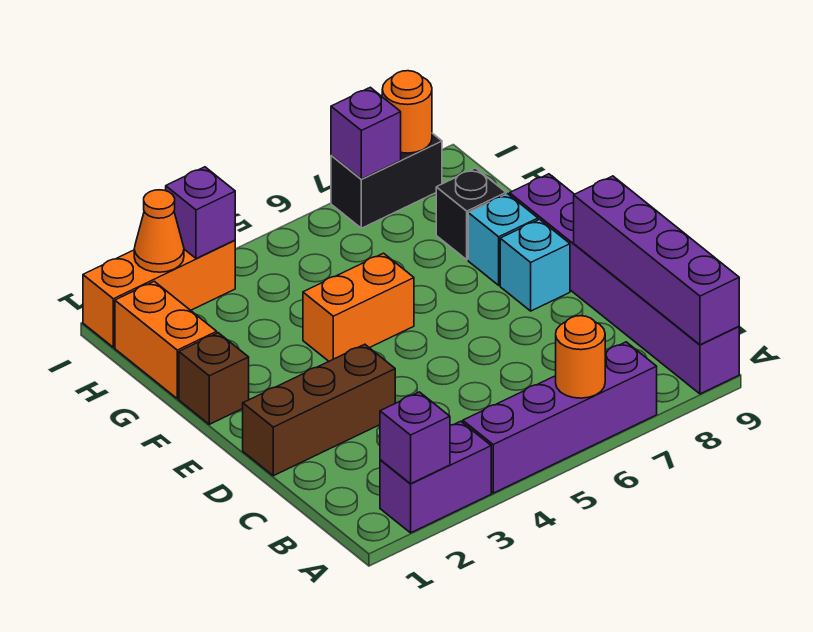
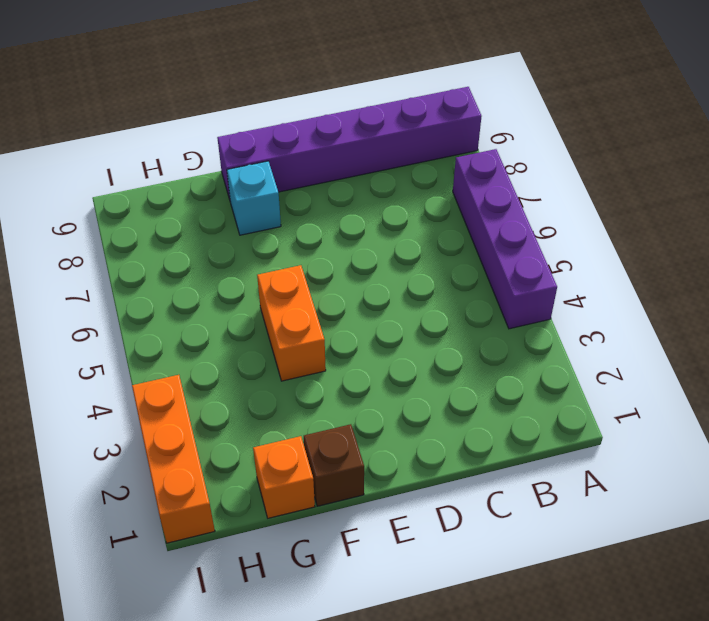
orange brick G1 level 1 -> orange brick G1:H1 level 1
none -> purple brick A2:A3 level 1
none -> brown brick D1:D3 level 1
none -> cyan brick E8 level 1

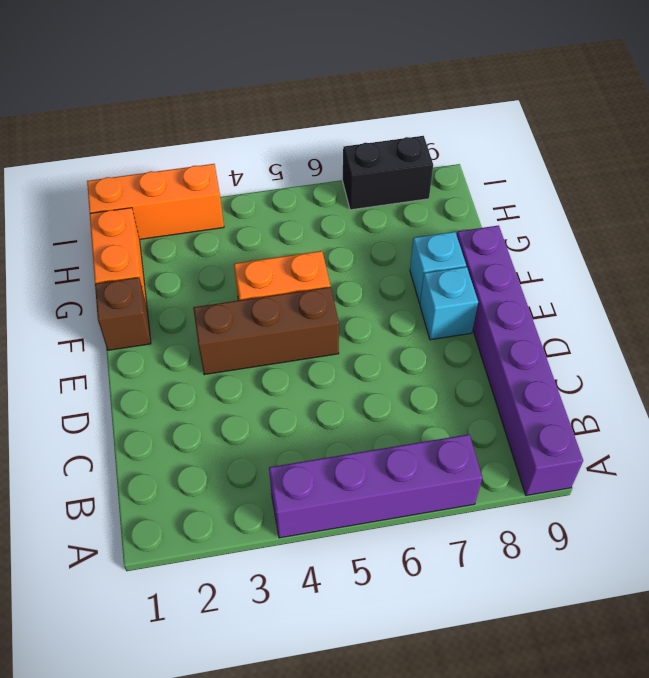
brown brick E3:E5 level 1 -> brown brick D1:D3 level 1
none -> purple brick A2:A3 level 1
none -> black brick G8 level 1
none -> purple brick A2 level 2

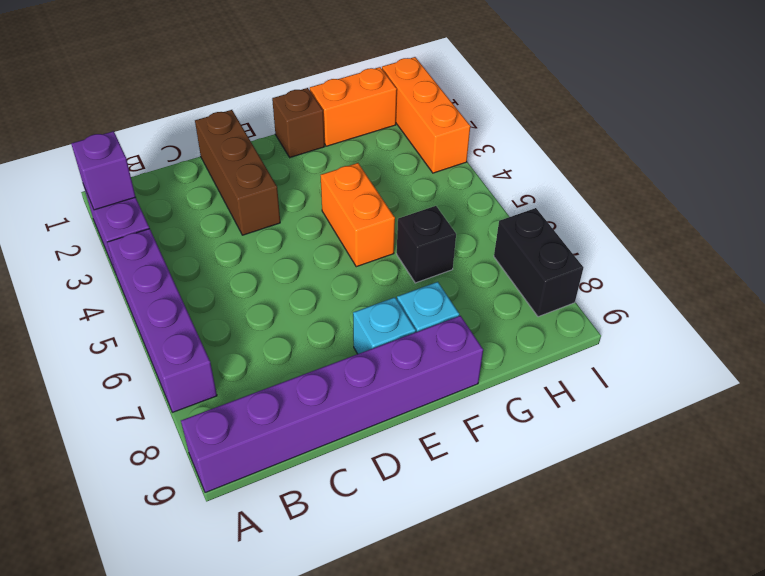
black brick G6 level 1 -> black brick G8 level 1
none -> orange round brick A6 level 2
none -> purple brick A9:D9 level 2
none -> orange cone I2 level 2

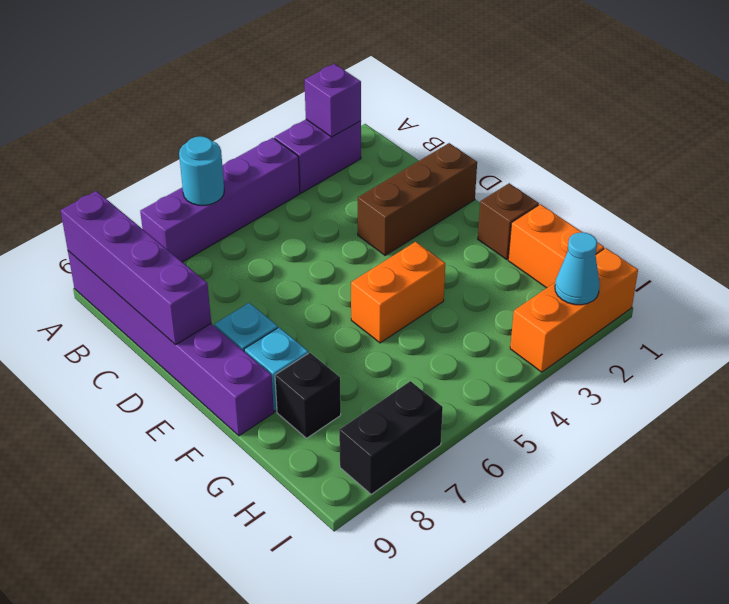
cyan round brick A6 level 2 -> orange round brick A6 level 2
cyan cone I2 level 2 -> orange cone I2 level 2
none -> purple brick I3 level 2
none -> purple brick I7 level 2
none -> orange round brick I8 level 2

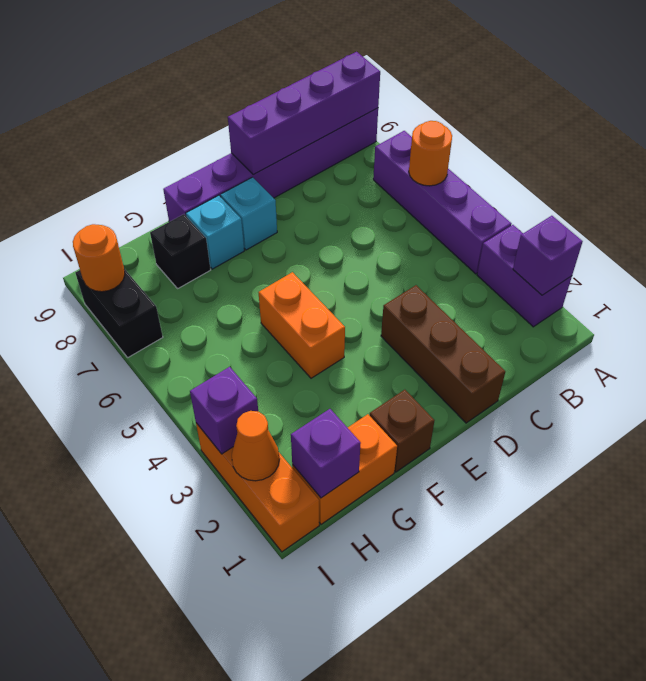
purple brick H1 level 2 -> purple brick I7 level 2

